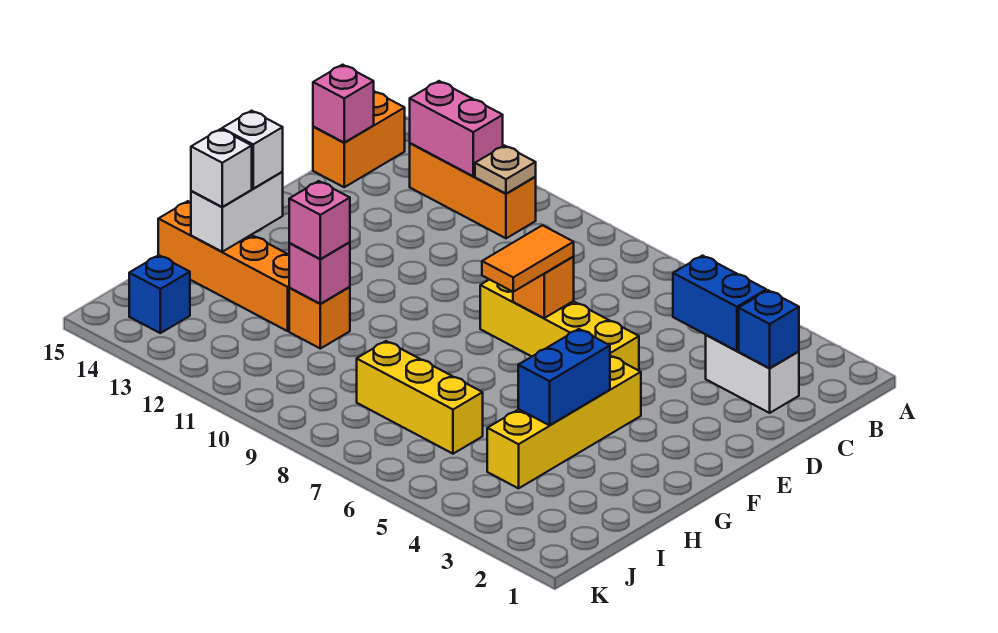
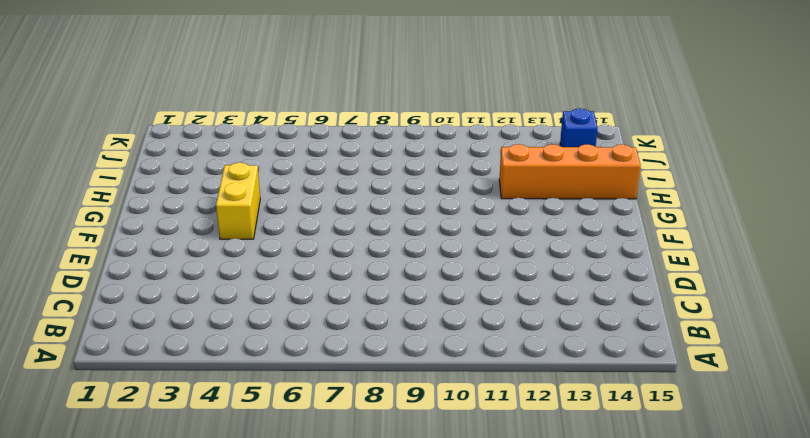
yellow brick F4:G4 level 1 -> yellow brick F4:I4 level 1
none -> orange brick B11:B13 level 1
none -> orange brick B15:C15 level 1
none -> white brick C2:C3 level 1

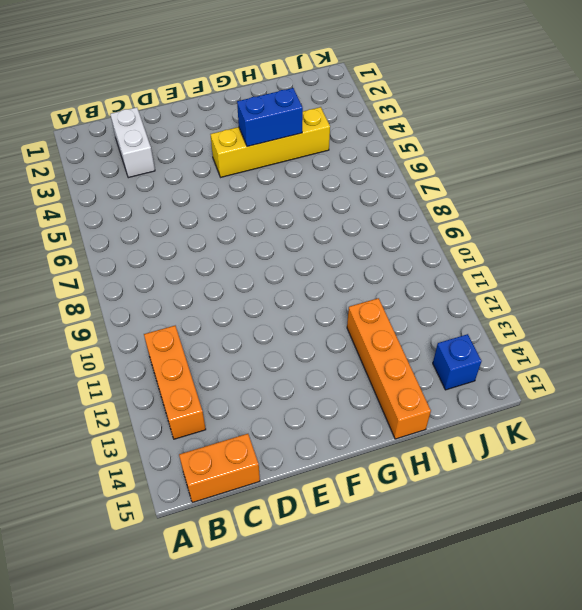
none -> yellow brick E5:E8 level 1
none -> orange brick H11 level 1
none -> yellow brick I6:I8 level 1

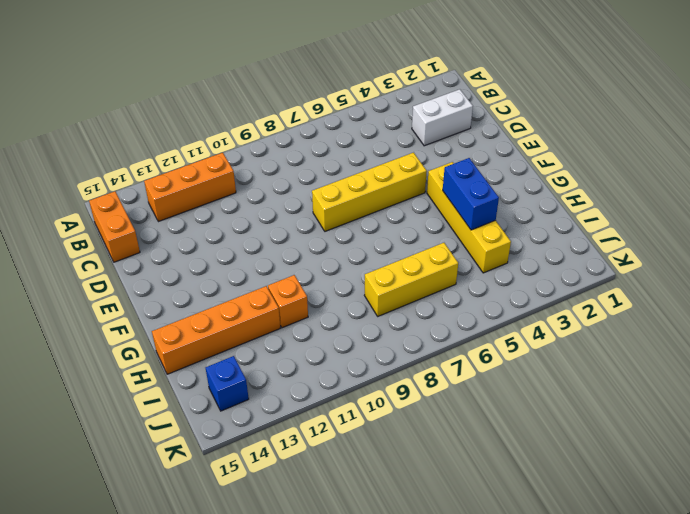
none -> tan plate B11 level 2
none -> pink brick B12:B13 level 2
none -> blue brick C2 level 2

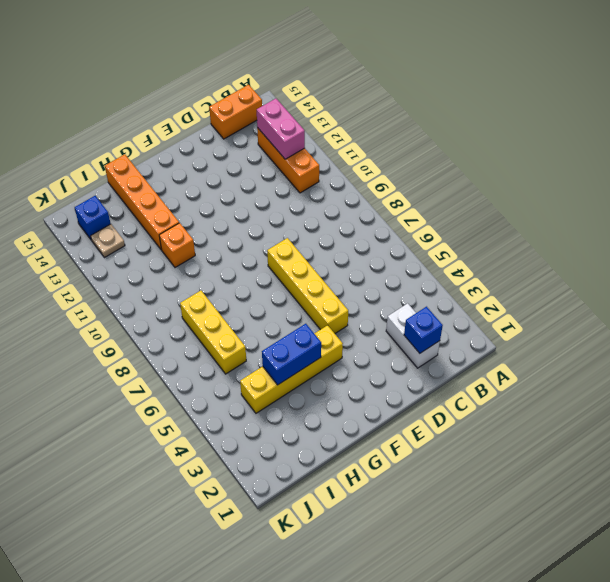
tan plate J13 level 1 -> tan plate B11 level 2
none -> blue brick C3:C4 level 2
none -> pink brick C15 level 2
none -> orange brick E7 level 2

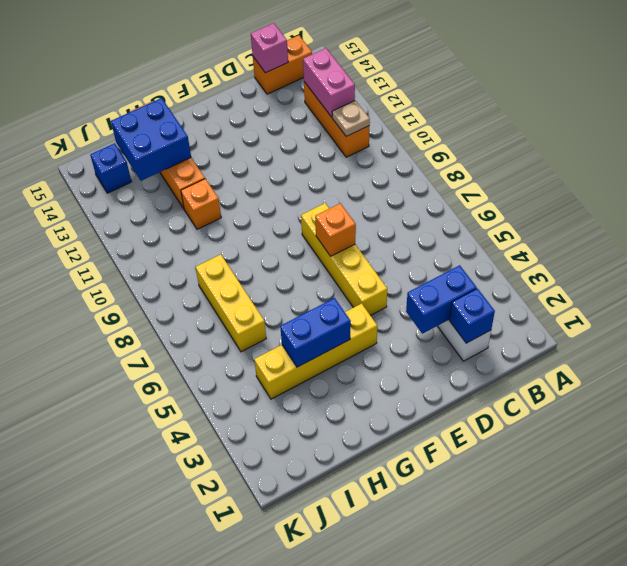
blue brick C3:D3 level 2 -> blue brick C3:C4 level 2
blue brick H13:I14 level 2 -> white brick G14:H14 level 2
none -> pink brick H11 level 2
none -> orange tile E7:F7 level 3
none -> white brick G14 level 3

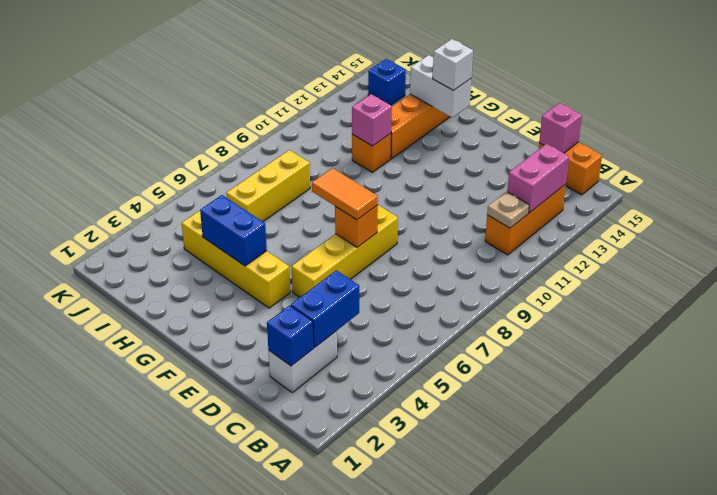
none -> pink brick H11 level 3
none -> white brick H14 level 3

